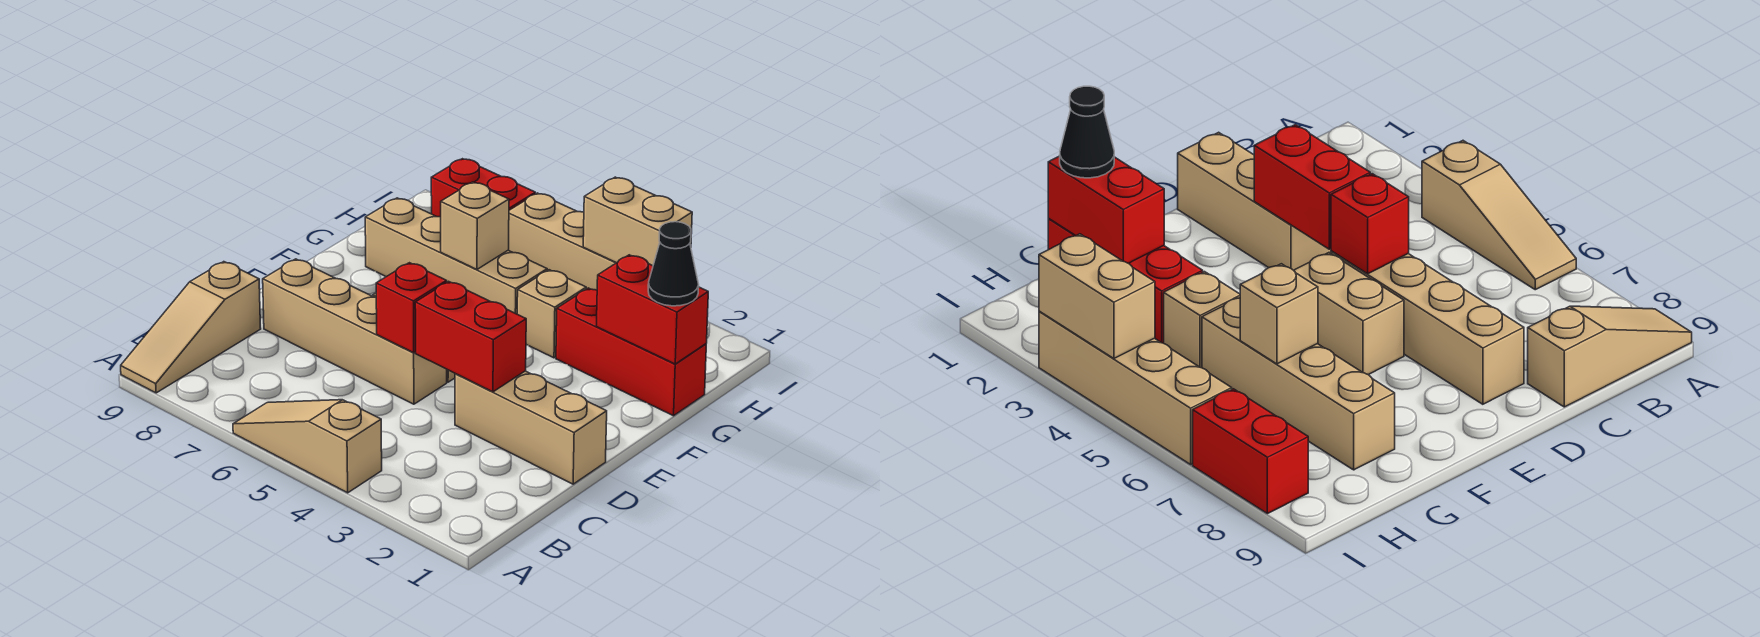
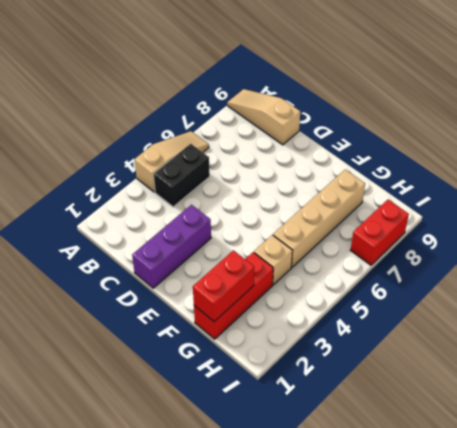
black brick B4:B5 level 1 -> none
purple brick D1:D3 level 1 -> tan brick D1:D3 level 1
none -> tan brick D5:D8 level 1
none -> tan brick E5:E6 level 1
none -> tan brick I3:I6 level 1

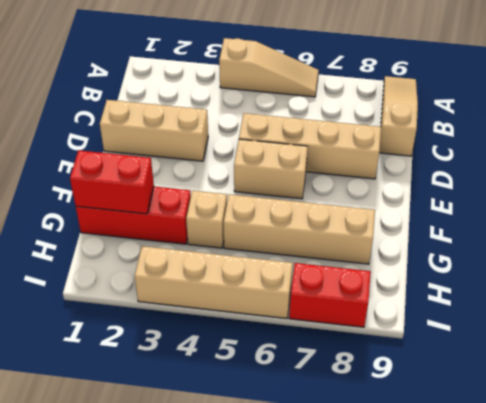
none -> red brick D3:D4 level 2
none -> red brick D5 level 2
none -> tan brick G6 level 2

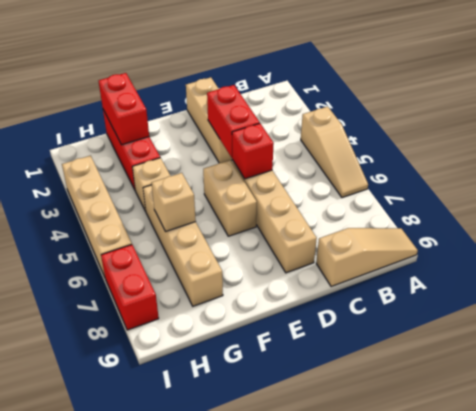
none -> tan brick I3:I4 level 2
none -> black cone G1 level 3

